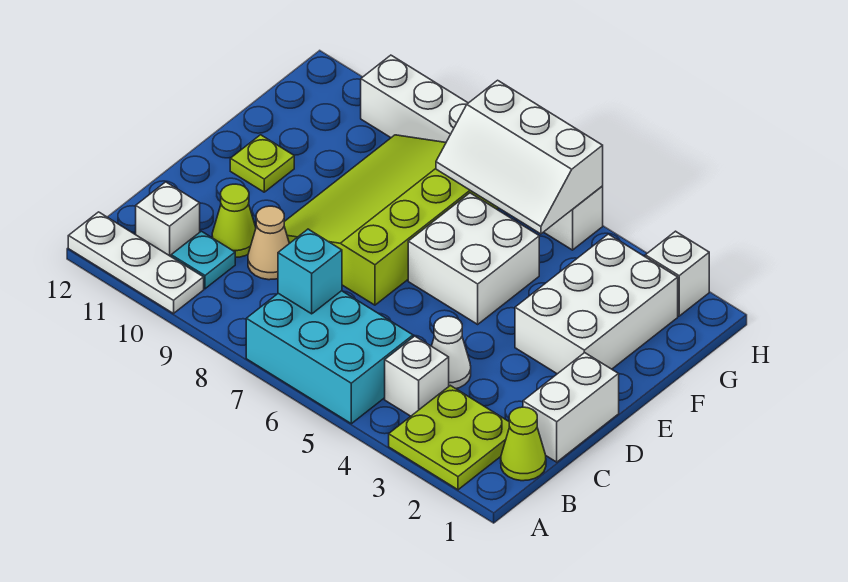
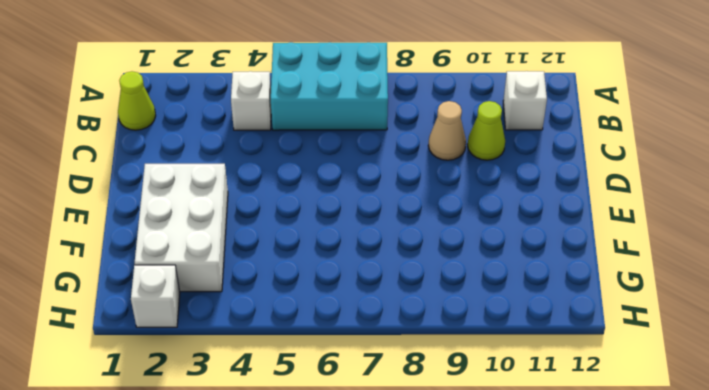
none -> lime plate A2:B3 level 1
none -> white plate A10:A12 level 1
none -> cyan plate B10 level 1

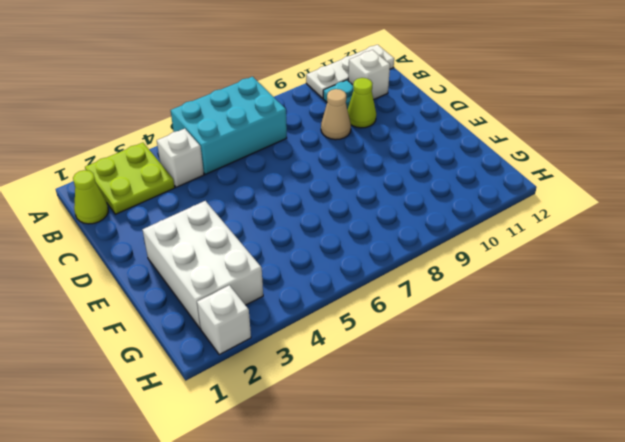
none -> white brick C1:D1 level 1
none -> white cone C4 level 1
none -> lime slope D7:G9 level 1 top 7

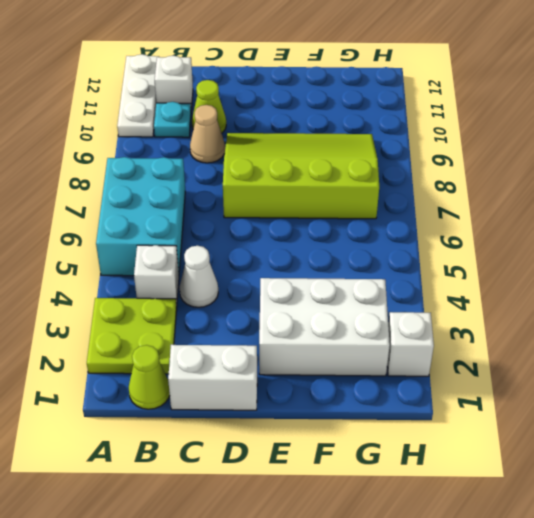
none -> white brick E5:F6 level 1
none -> lime plate E11 level 1
none -> white brick H5:H10 level 1

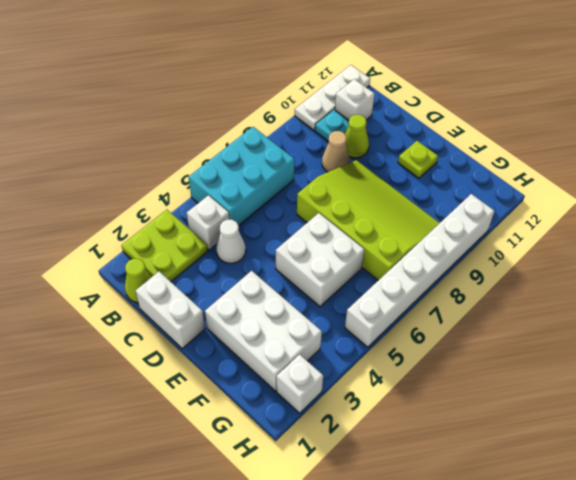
none -> cyan brick B7 level 2
none -> white slope G5:H7 level 2 top H

